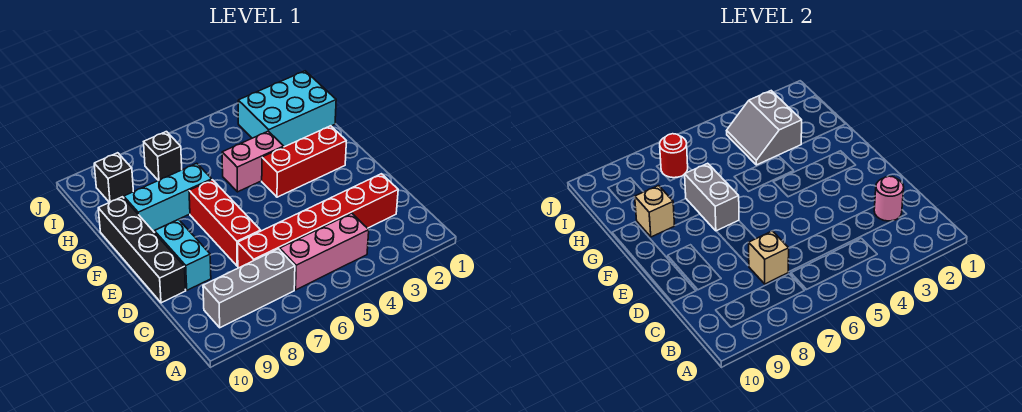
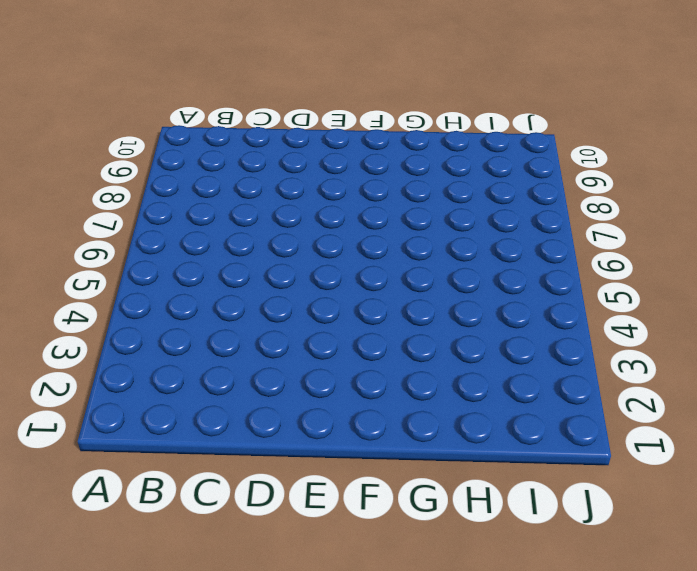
none -> pink brick B4:B6 level 1
none -> grey brick B7:B9 level 1
none -> red brick C2:C7 level 1

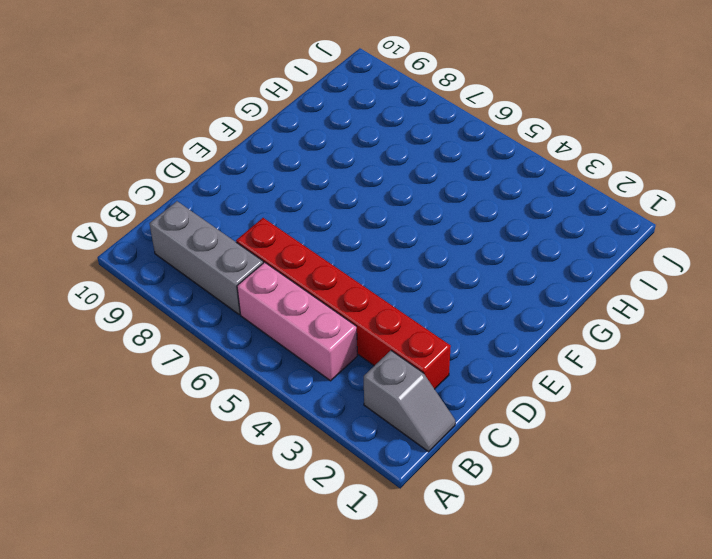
grey slope B1:B2 level 1 top 2 -> none
none -> red brick D7:F7 level 1
none -> cyan brick D9:E9 level 1
none -> black brick D10:G10 level 1

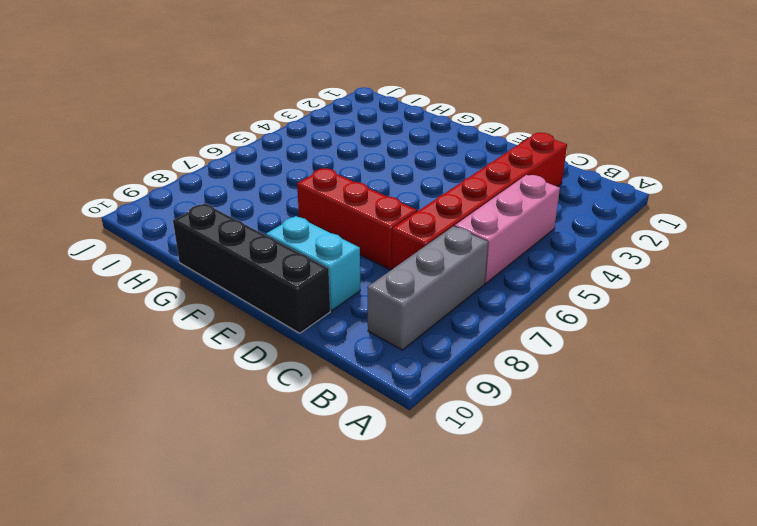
none -> red brick F2:F4 level 1
none -> pink brick G4:G5 level 1
none -> cyan brick G7:G9 level 1

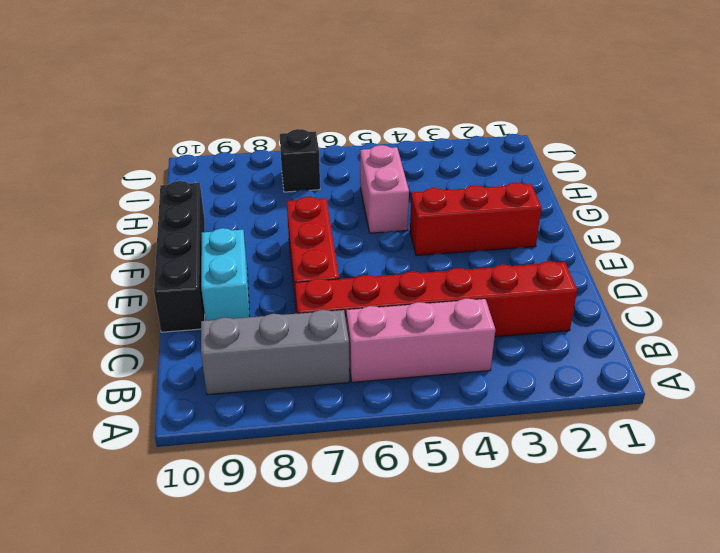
pink brick G5:H5 level 1 -> pink brick G4:G5 level 1
none -> cyan brick G7:G9 level 1
none -> cyan brick H1:I3 level 1
none -> black brick I9 level 1

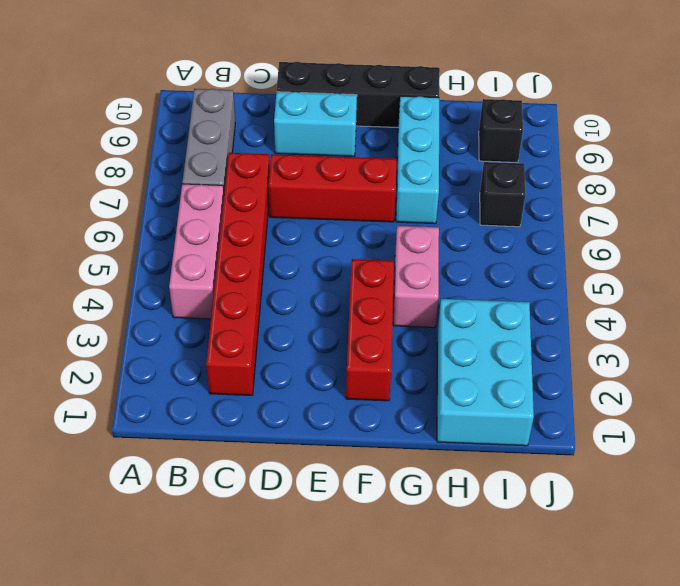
none -> pink round brick C2 level 2
none -> tan brick C7 level 2
none -> grey brick F7:G7 level 2

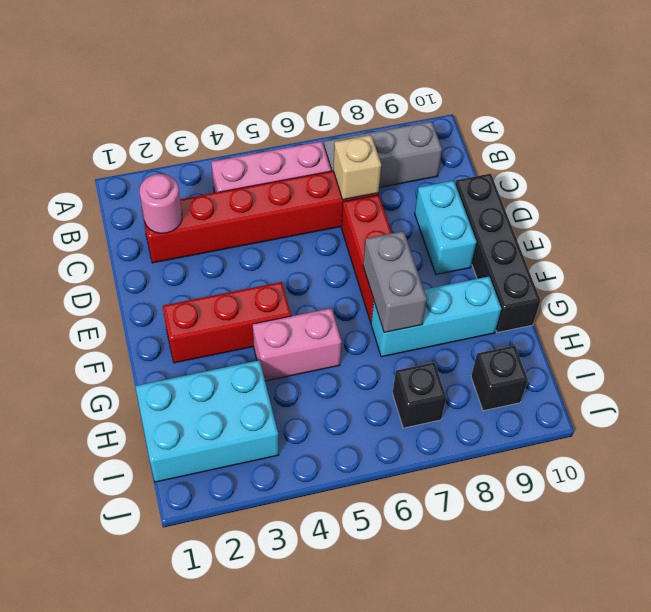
none -> tan brick G9 level 2
none -> grey slope H3:I4 level 2 top 3
none -> red round brick I7 level 2

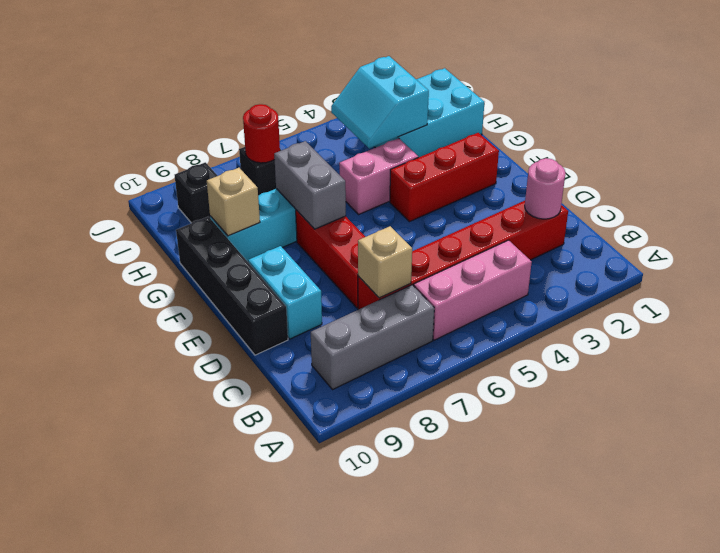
cyan slope H3:I4 level 2 top 3 -> grey slope H3:I4 level 2 top 3

